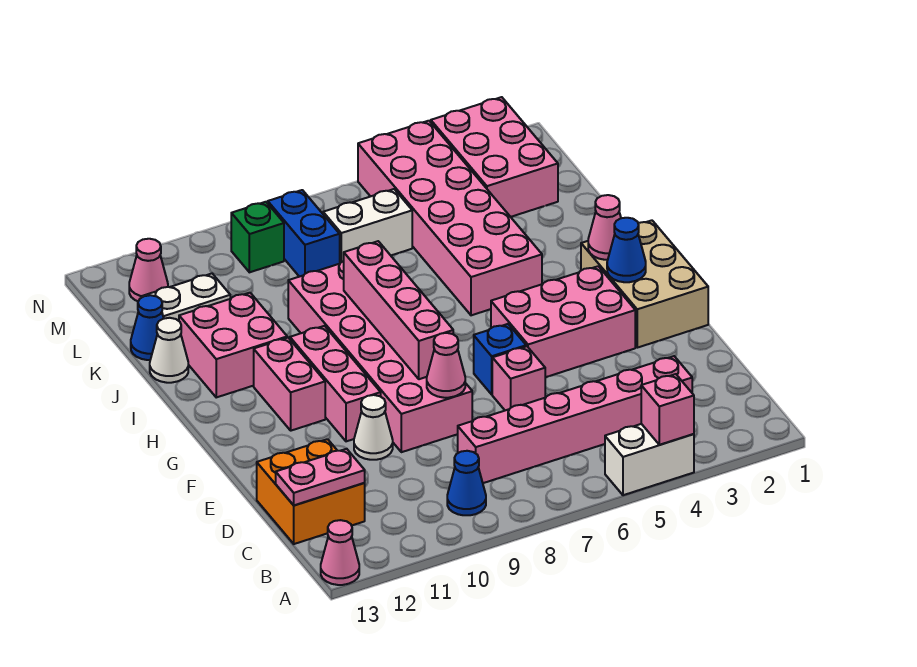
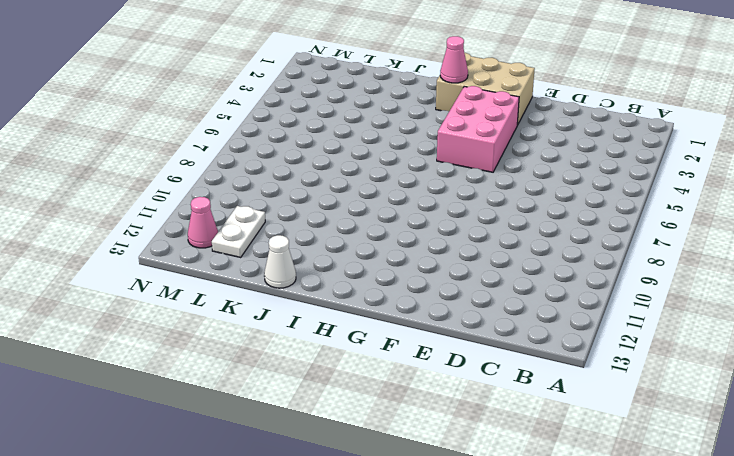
none -> white brick A4:A5 level 1
none -> pink cone A13 level 1
none -> blue cone B9 level 1

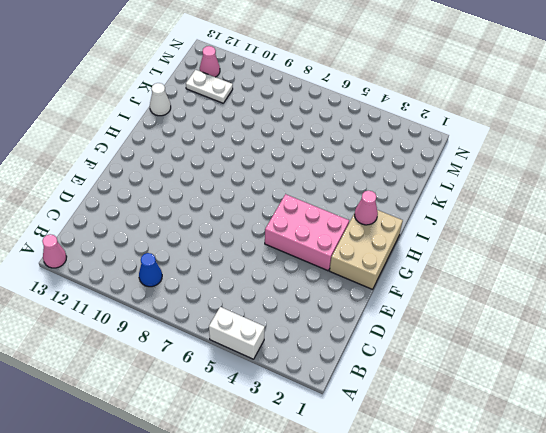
none -> pink brick C3:C8 level 1
none -> orange brick C12:D13 level 1
none -> pink brick E6 level 1

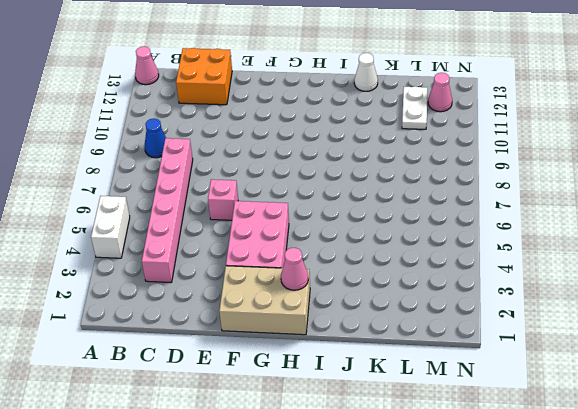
none -> pink brick E8:J9 level 1
none -> white cone E10 level 1
none -> blue brick F6 level 1

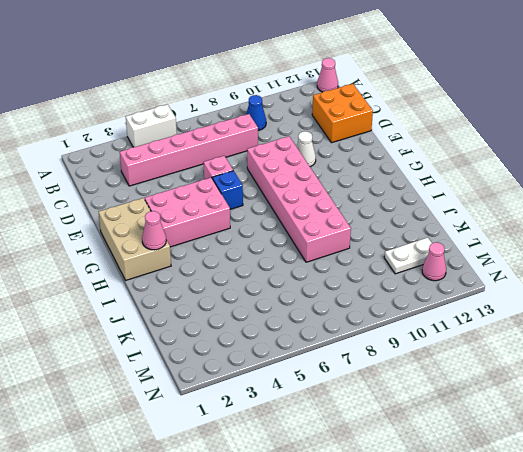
none -> pink brick F10:H10 level 1
none -> pink brick G11:H11 level 1
none -> pink brick I4:N5 level 1

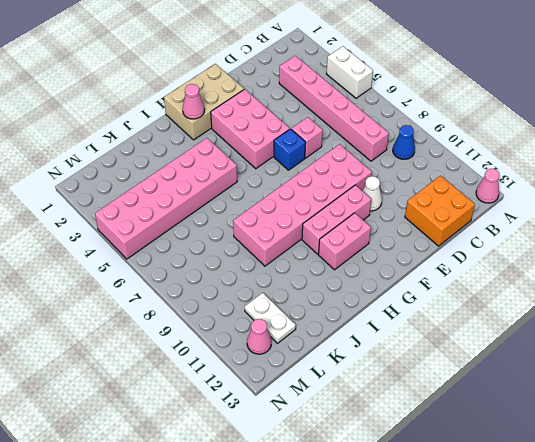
none -> pink brick I11:J12 level 1
none -> white cone J13 level 1
none -> blue cone K13 level 1

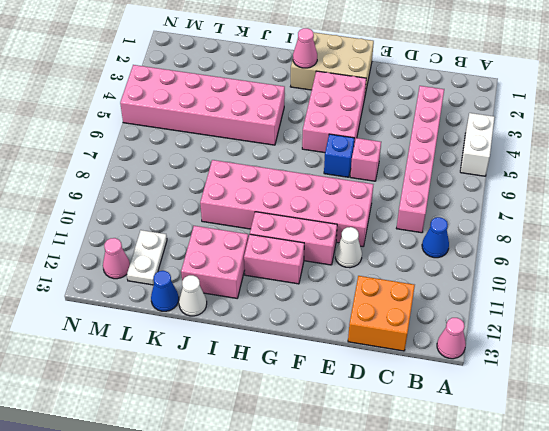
none -> pink brick L2:N3 level 1
none -> white brick L6:L7 level 1
none -> blue brick L8:M8 level 1

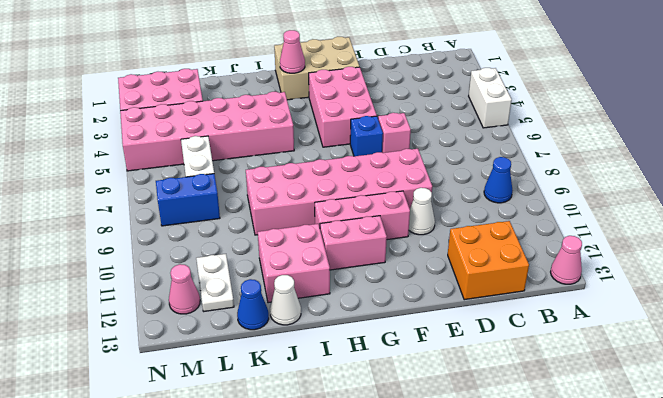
none -> pink brick C3:C8 level 1
none -> green brick M9 level 1
none -> pink brick A4 level 2

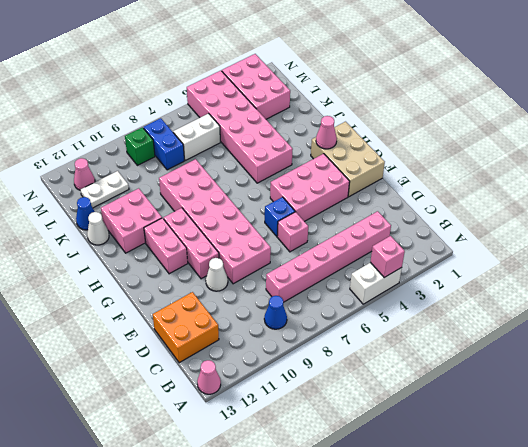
none -> pink plate C12:C13 level 2
none -> pink cone E8 level 2
none -> pink brick F8:I8 level 2

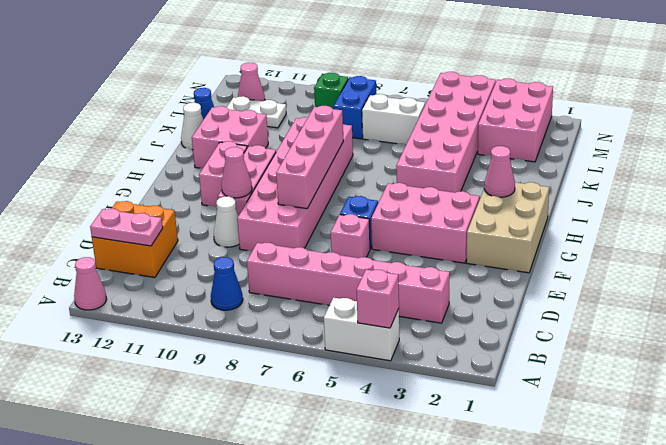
pink cone F10 level 2 -> pink cone E8 level 2
none -> blue cone G2 level 2

